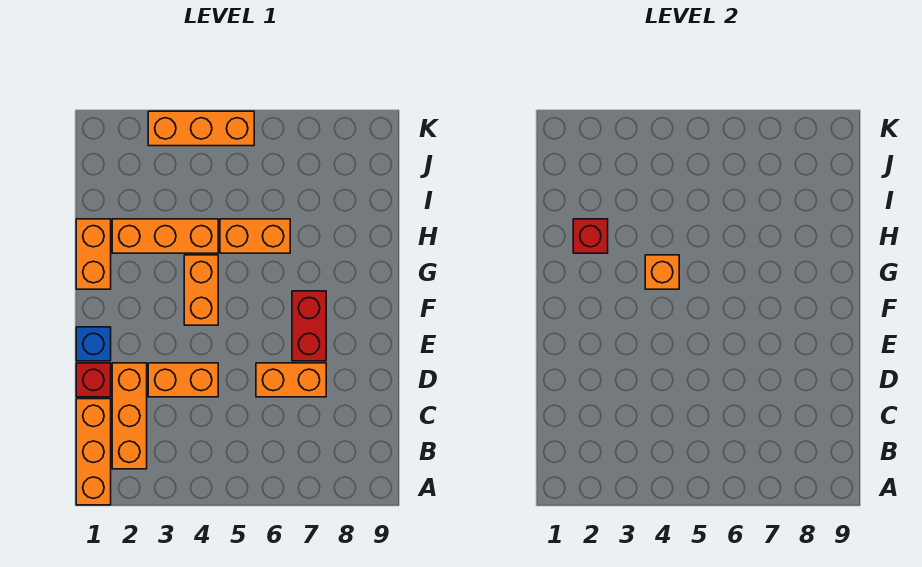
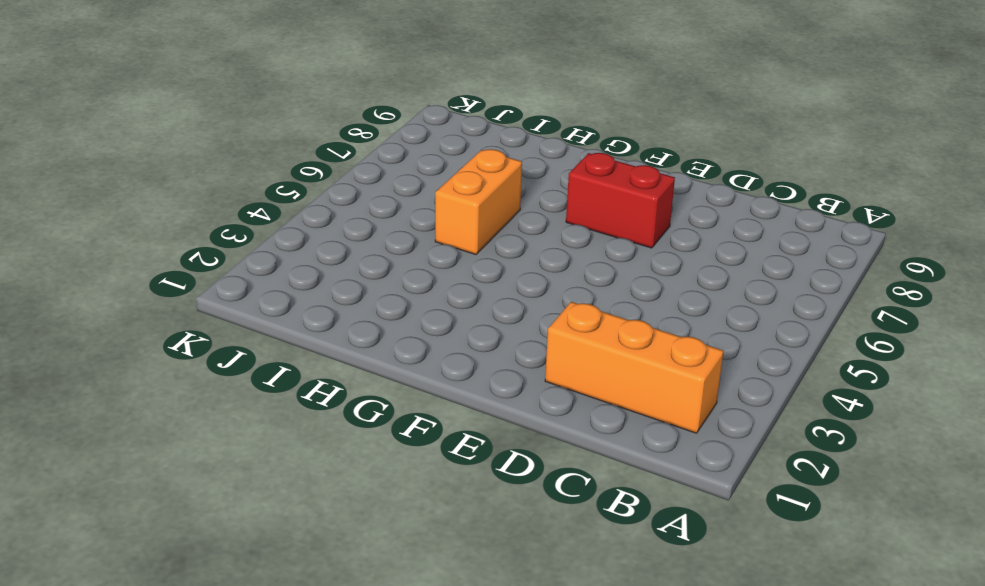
none -> orange brick A1:C1 level 1
none -> red brick D1 level 1
none -> orange brick D3:D4 level 1

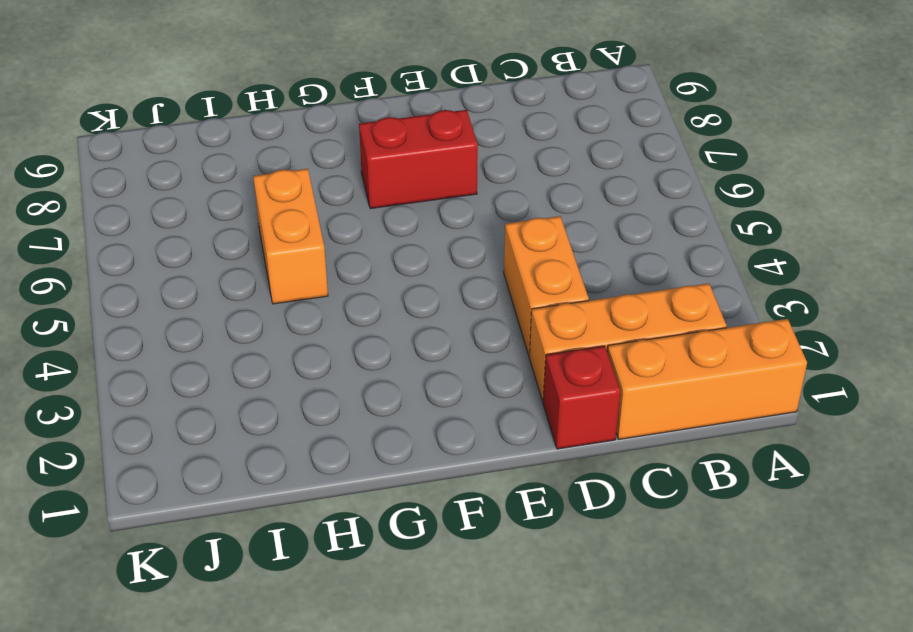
none -> orange brick D6:D7 level 1
none -> blue brick E1 level 1
none -> orange brick F4:G4 level 1

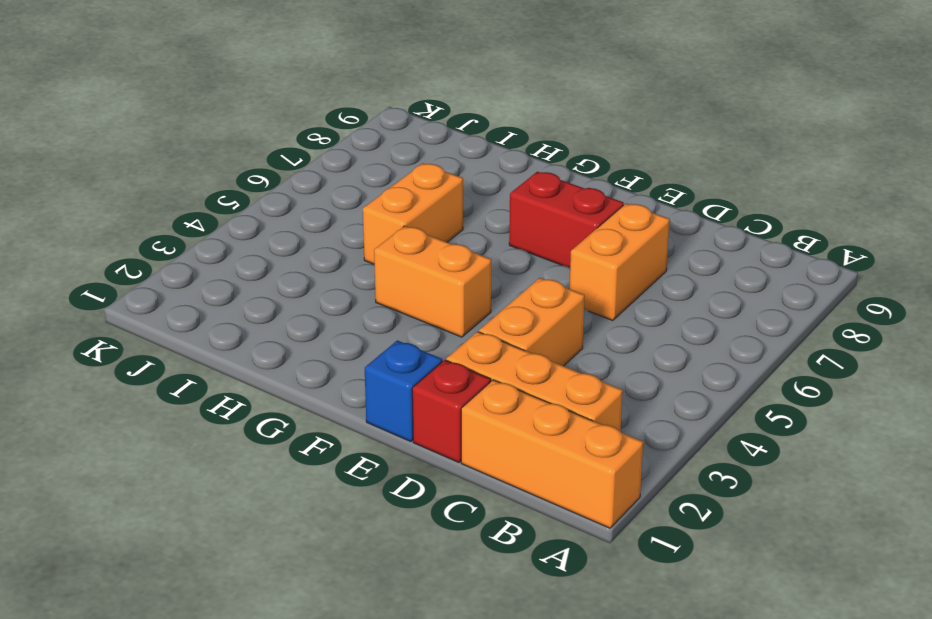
none -> orange brick G1:H1 level 1
none -> orange brick H2:H4 level 1
none -> orange brick K3:K5 level 1

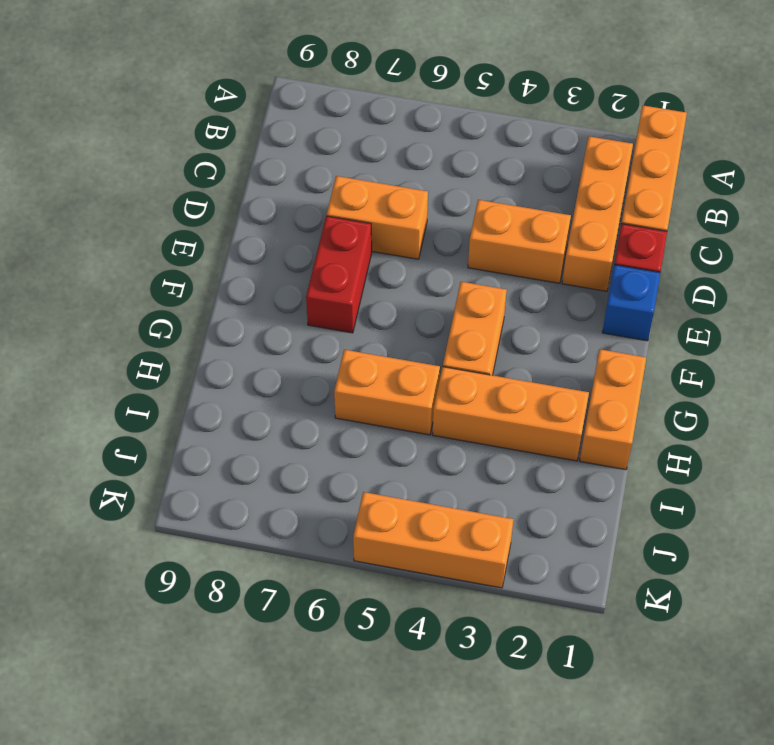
none -> orange brick G4 level 2
none -> red brick H2 level 2

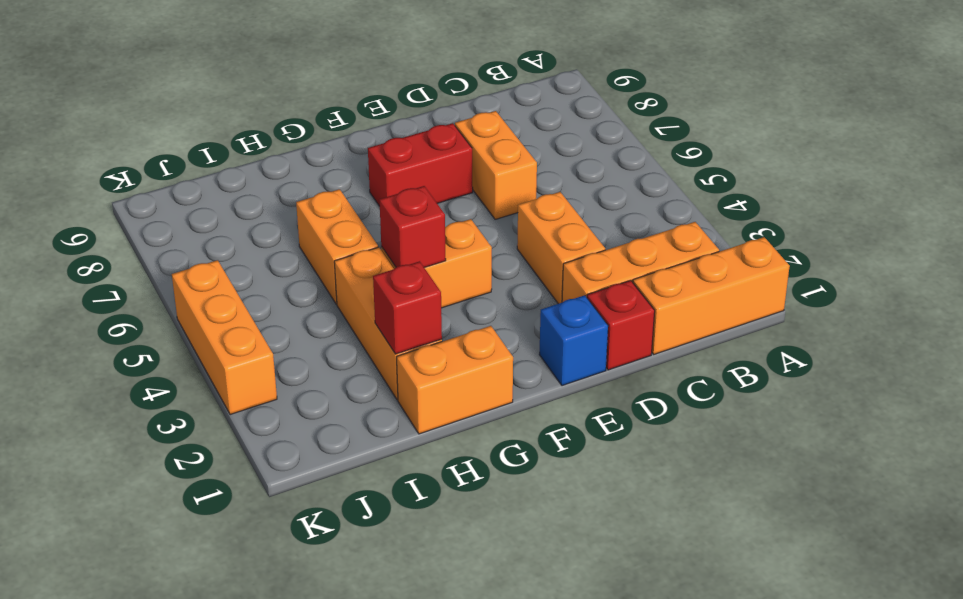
red brick G4 level 2 -> orange brick G4 level 2

